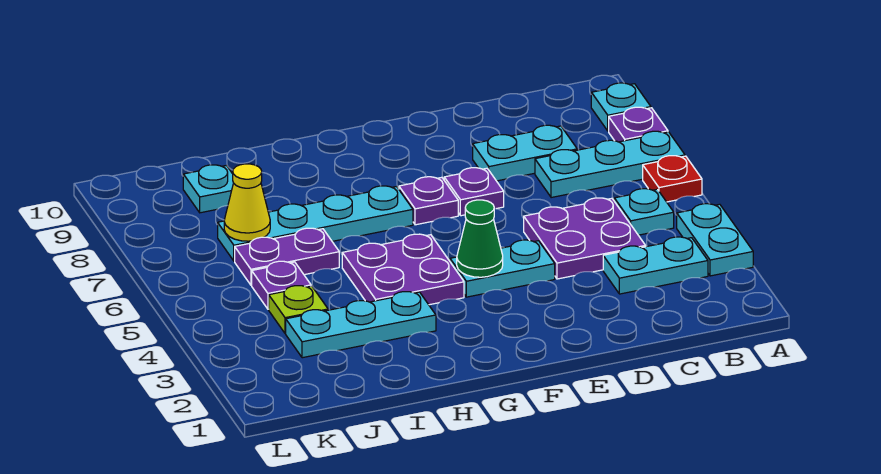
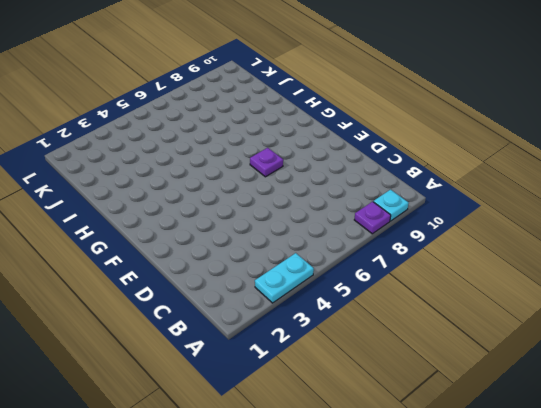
none -> red plate A6 level 1
none -> cyan plate A7:C7 level 1
none -> cyan plate B3:C3 level 1

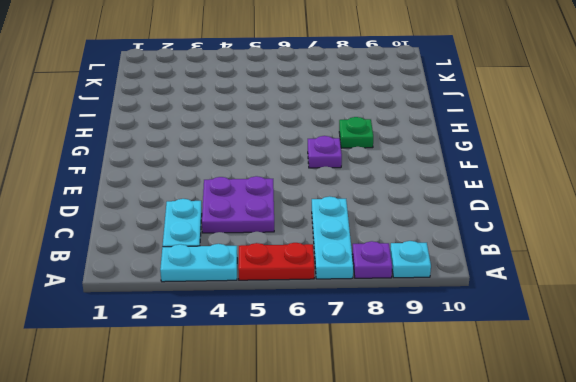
red plate A5:A6 level 1 -> red plate A6 level 1
green plate G8 level 1 -> none
none -> cyan plate B5 level 1
none -> cyan plate C8:D8 level 1
none -> cyan plate E4:F4 level 1

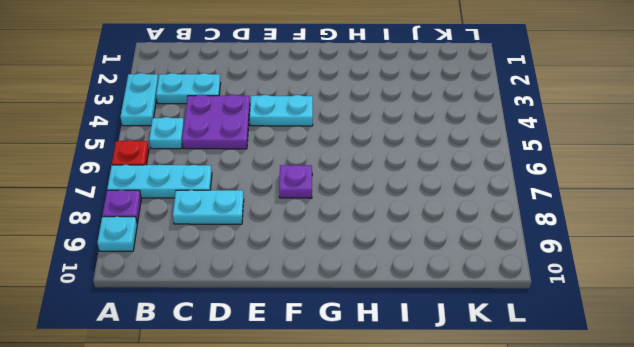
none -> purple plate E7 level 1
none -> purple plate G4:H5 level 1
none -> cyan plate G7:J7 level 1

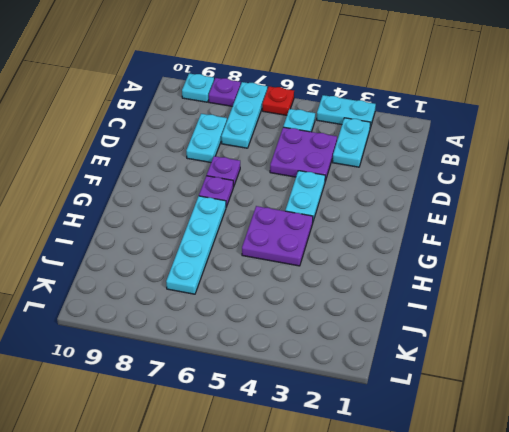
none -> cyan plate H3:J3 level 1
none -> purple plate I6:J6 level 1
none -> lime plate J4 level 1

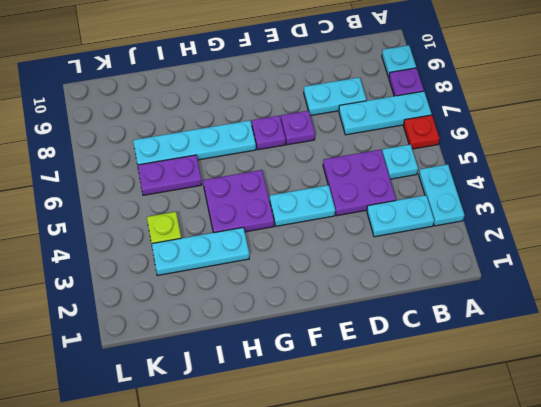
none -> purple plate J5 level 1
none -> cyan plate J9 level 1
none -> green cone F4 level 2

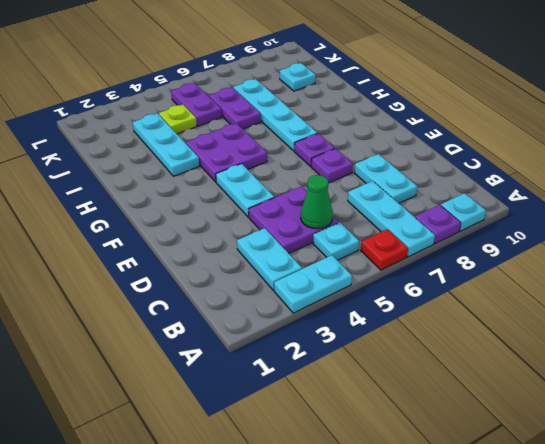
green cone C5 level 2 -> green cone F4 level 2
purple plate J5:K5 level 1 -> purple plate J5 level 1
none -> yellow cone J7 level 2

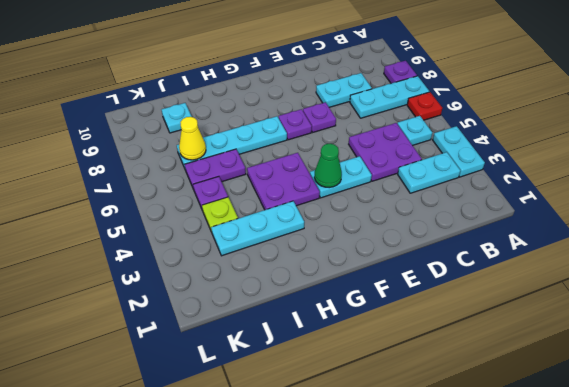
none -> cyan plate A9 level 1

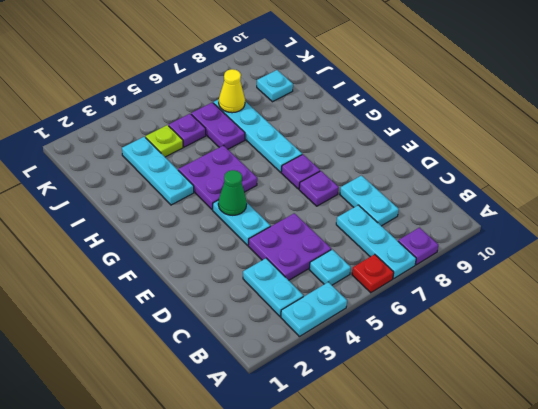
none -> cyan plate A9 level 1

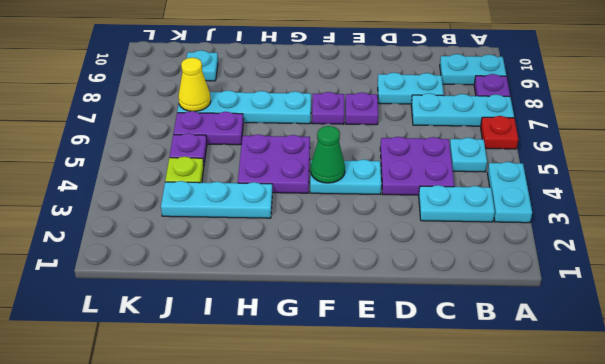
cyan plate A9:B9 level 1 -> cyan plate A9 level 1

